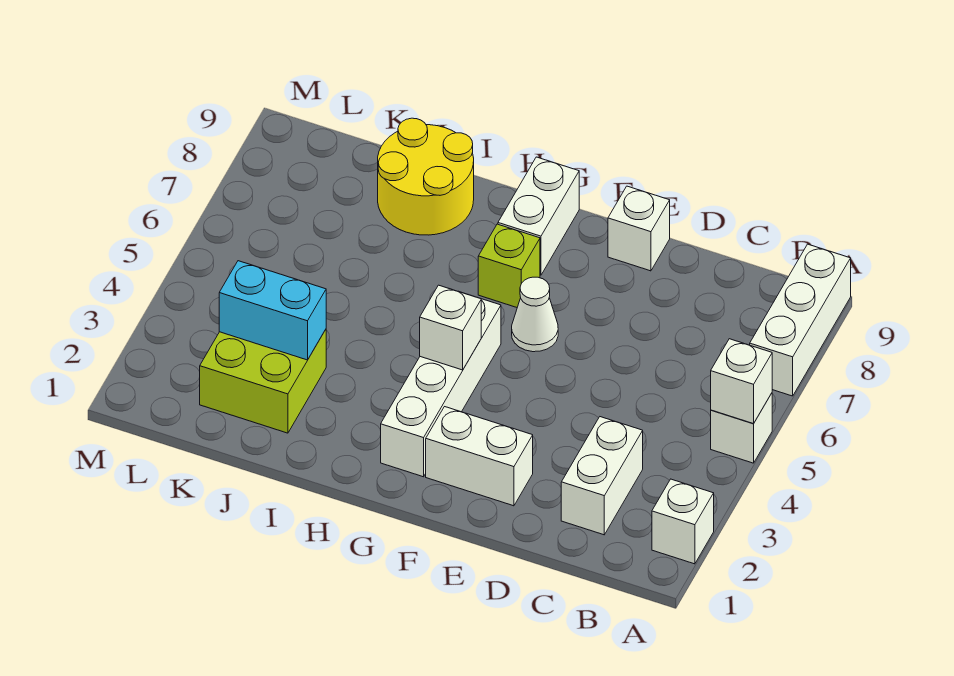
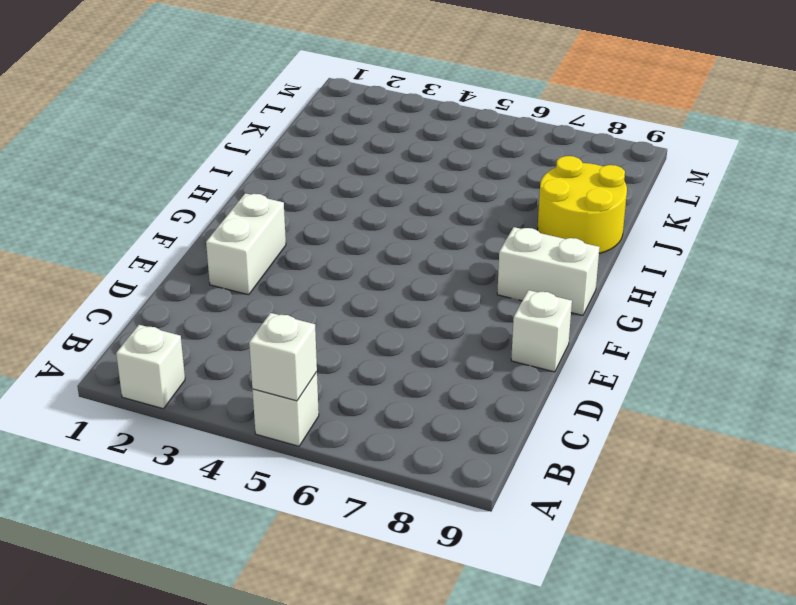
none -> white brick A7:A9 level 1
none -> white brick C2:C3 level 1
none -> white cone F6 level 1

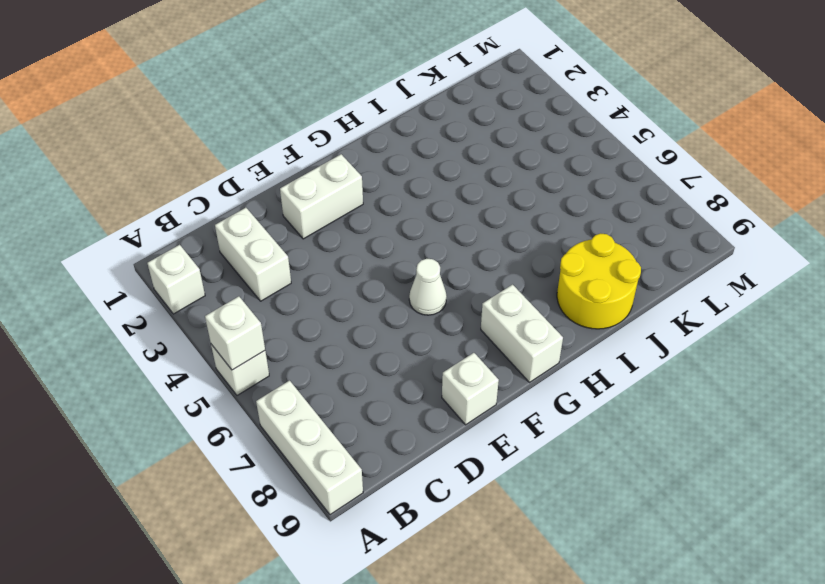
none -> white brick G2:G5 level 1
none -> lime brick G7 level 1
none -> lime brick J2:K3 level 1

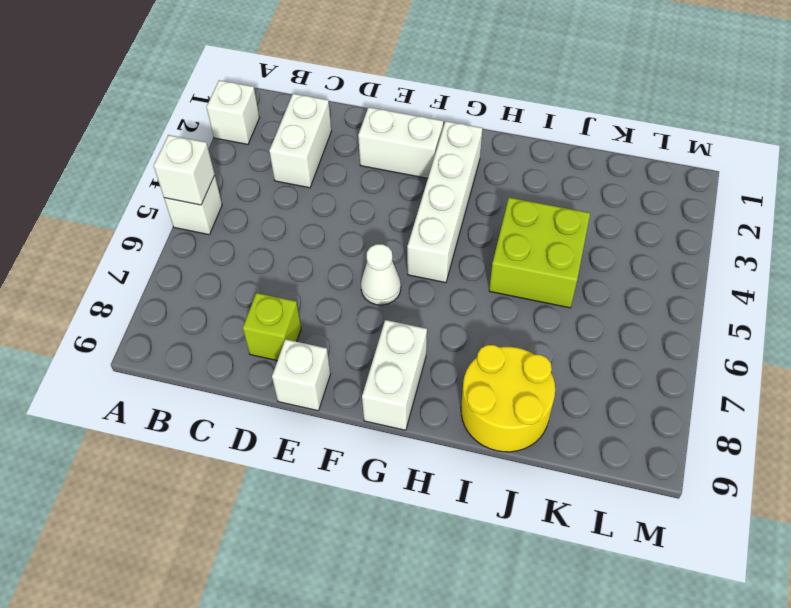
lime brick D8 level 1 -> lime brick G7 level 1
lime brick I4:J5 level 1 -> lime brick J2:K3 level 1
none -> white brick A7:A9 level 1
none -> white brick G4 level 2
none -> cyan brick J3:K3 level 2

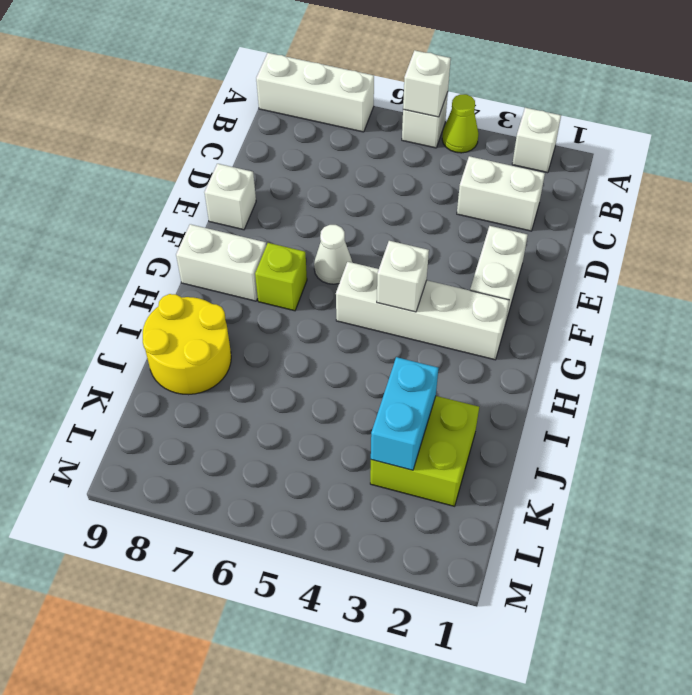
lime cone A4 level 1 -> none

